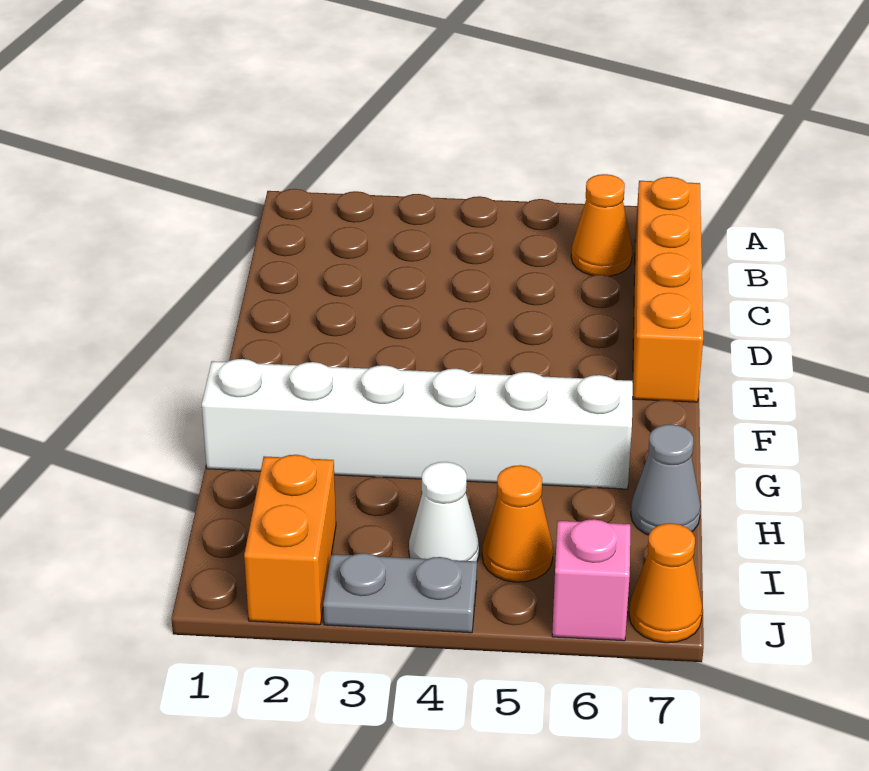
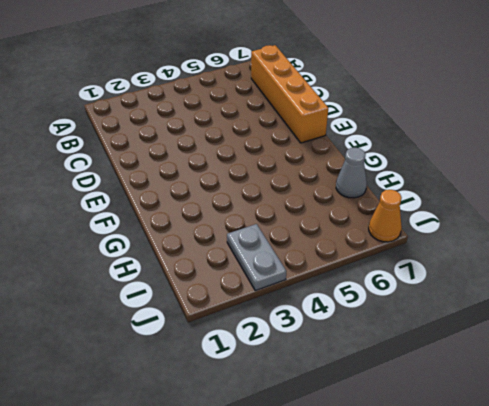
grey plate I3:J3 level 1 -> grey plate J3:J4 level 1
none -> orange cone B6 level 1
none -> white brick G1:G6 level 1

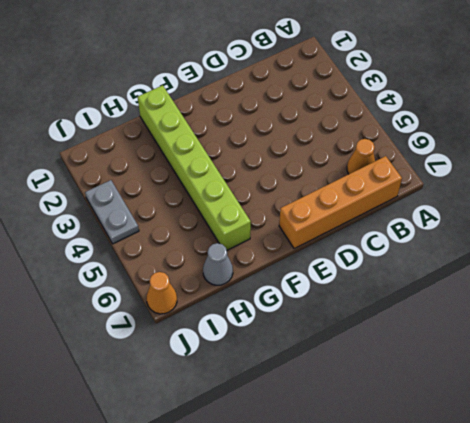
lime brick G1:G6 level 1 -> white brick G1:G6 level 1
none -> orange brick I2:J2 level 1
none -> white cone I4 level 1

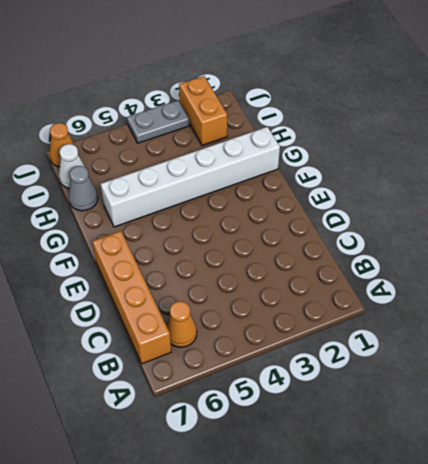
white cone I7 level 1 -> white cone I4 level 1
none -> orange cone I5 level 1
none -> pink brick J6 level 1

